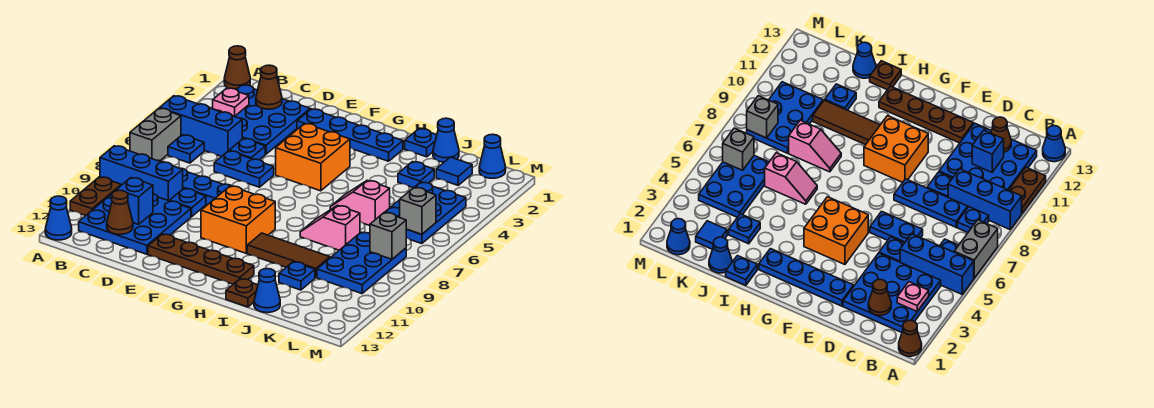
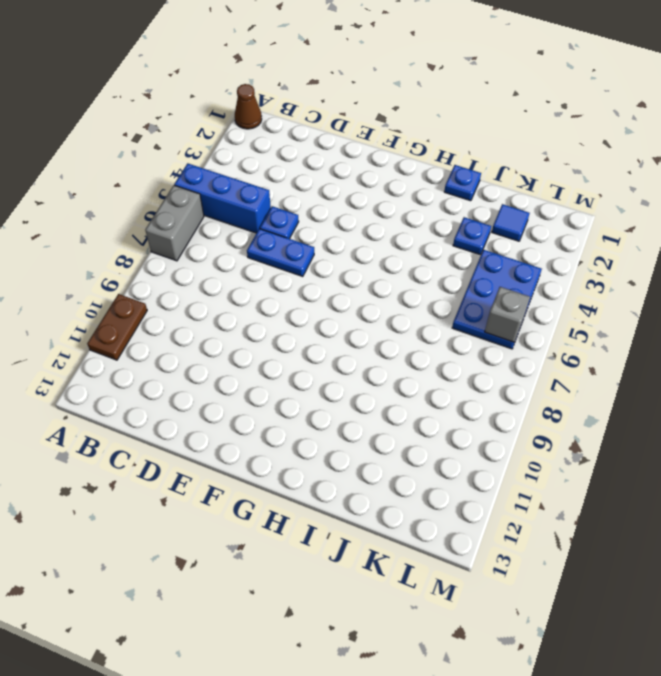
none -> blue brick A9:C9 level 1
none -> blue cone A13 level 1
none -> blue plate B2:D4 level 1
none -> blue plate B6 level 1

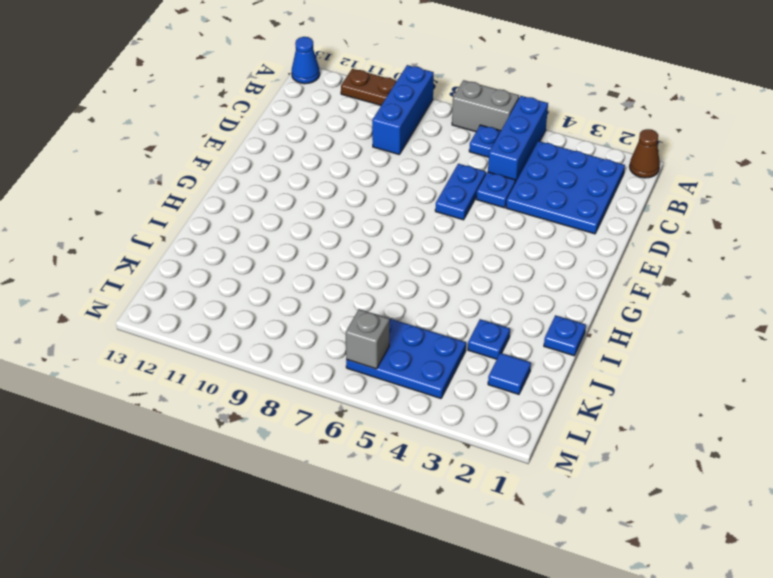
none -> blue plate B8 level 1
none -> blue plate B10:D12 level 1
none -> blue plate C8:E8 level 1
none -> blue plate D9 level 1

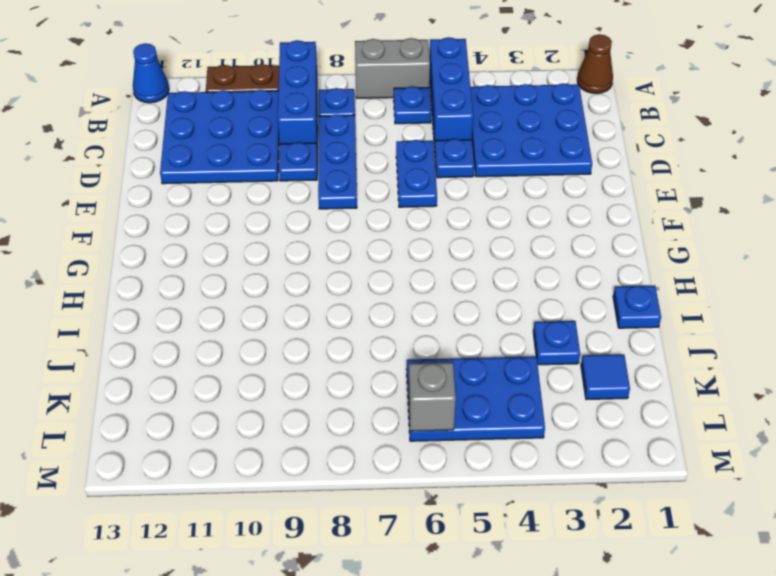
none -> blue plate E2:H2 level 1
none -> brown plate E12:H12 level 1
none -> orange brick F4:G5 level 1
none -> orange brick F9:G10 level 1

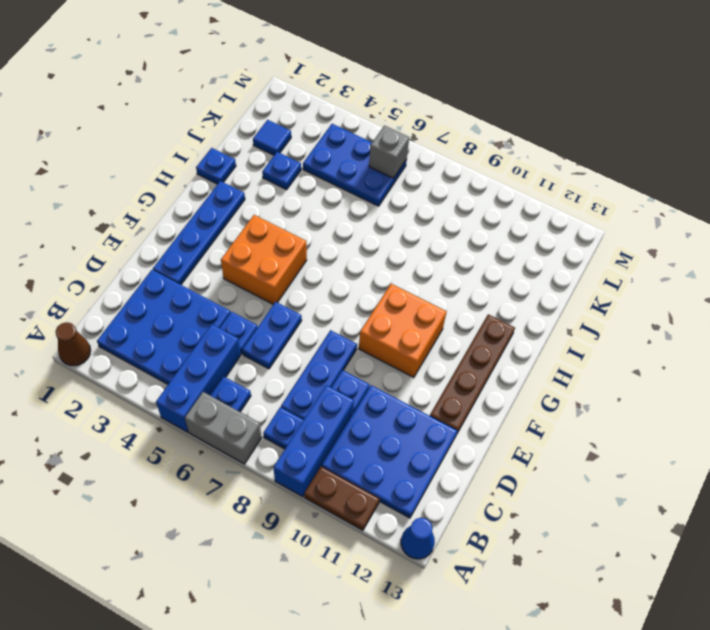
none -> brown tile H10:J10 level 1
none -> pink slope I6:J6 level 1 top J
none -> pink slope I8:J8 level 1 top J
none -> brown plate I13 level 1

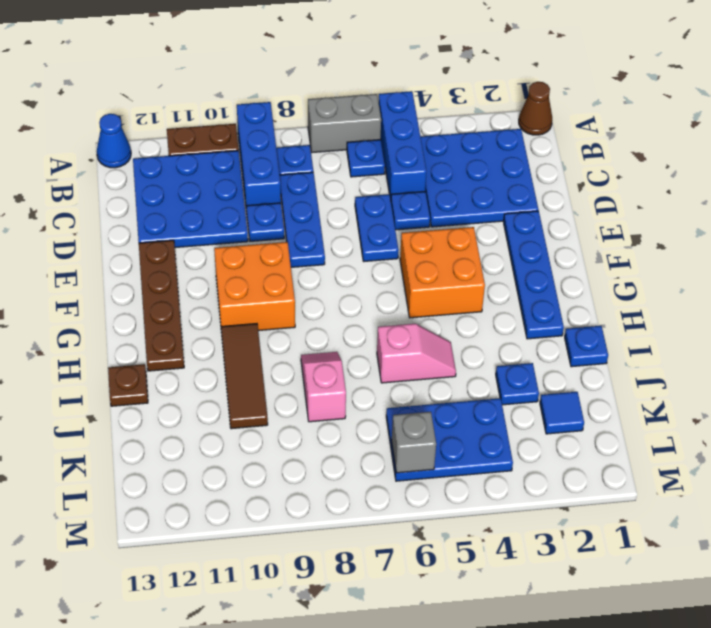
pink slope I5:I6 level 1 top 6 -> pink slope I6:J6 level 1 top J
none -> blue cone J1 level 1
none -> blue plate J11 level 1
none -> blue cone J13 level 1
none -> blue plate K8:L10 level 1

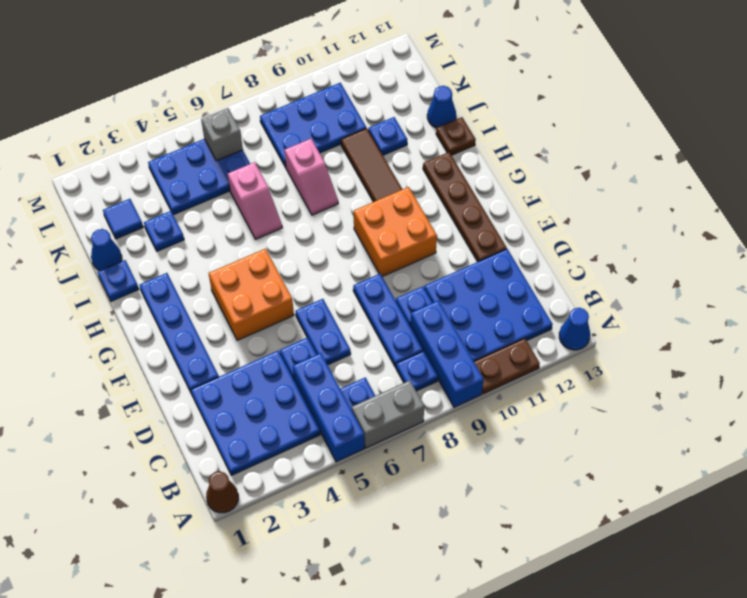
none -> blue cone L1 level 1
none -> pink plate B3 level 2
none -> brown cone C2 level 2
none -> blue brick C11 level 2

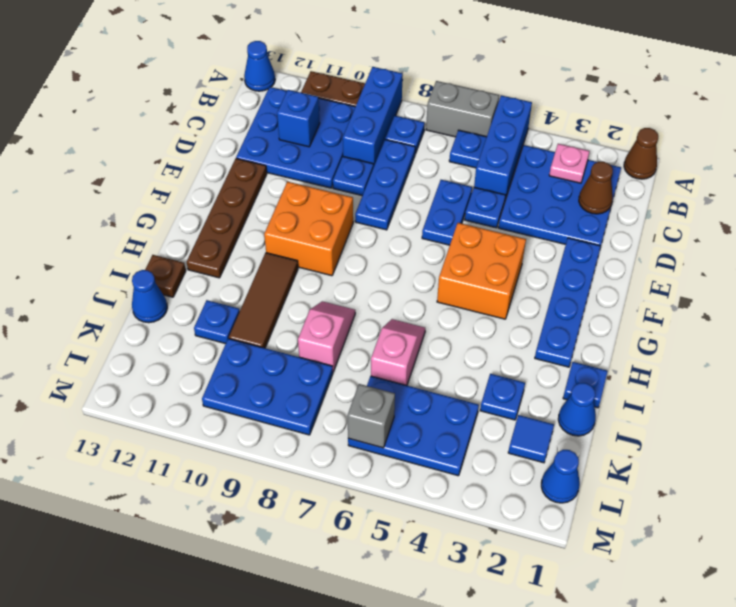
none -> brown cone C12 level 2
none -> grey brick L8 level 2

